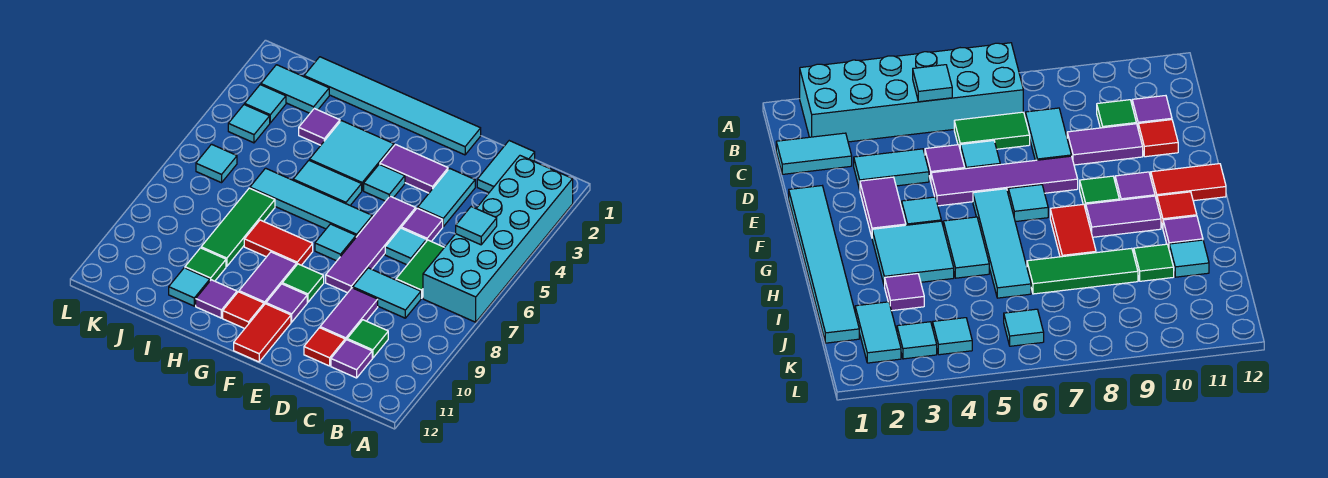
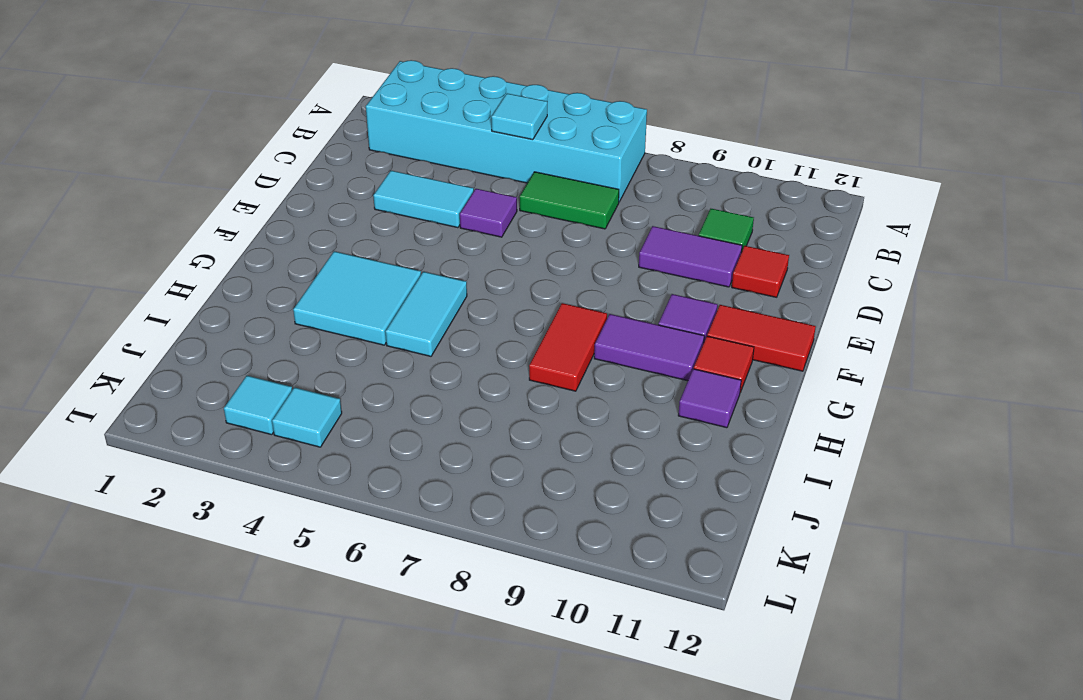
none -> cyan tile C1:C2 level 1
none -> cyan tile C8:D8 level 1
none -> purple tile C11 level 1
none -> cyan tile D6 level 1

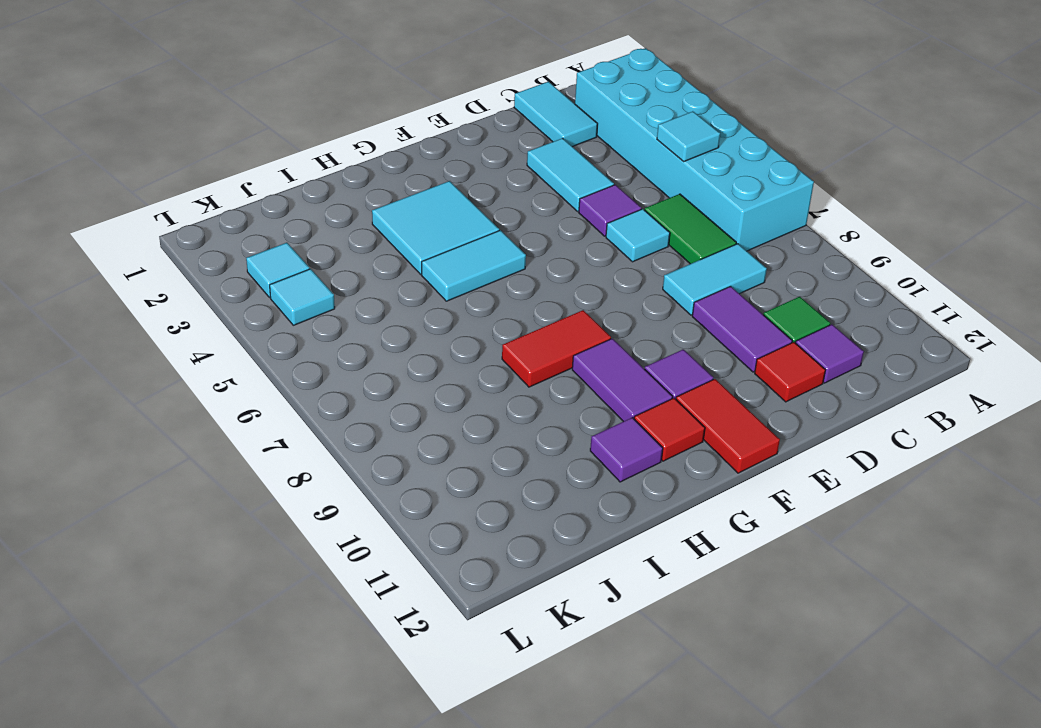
none -> cyan tile E1:J1 level 1
none -> purple tile E3:F3 level 1
none -> purple tile E5:E8 level 1
none -> cyan tile F4 level 1

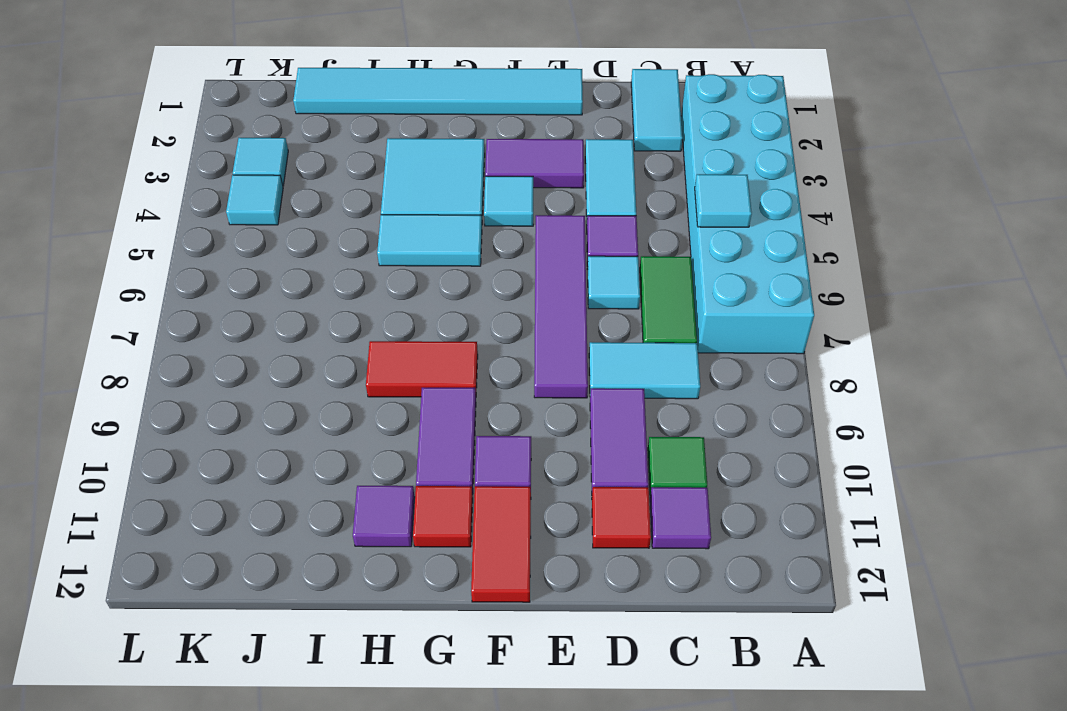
none -> cyan tile F6:I6 level 1
none -> cyan tile F7 level 1
none -> green tile F9 level 1
none -> purple tile I3 level 1

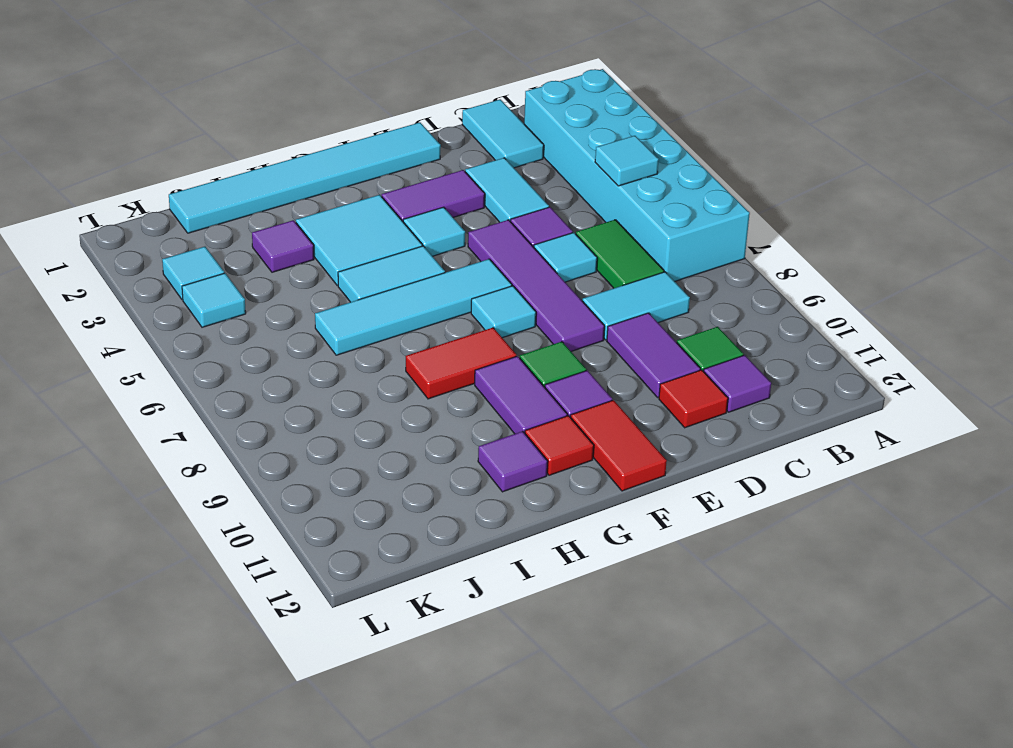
none -> green tile I7:I9 level 1
none -> green tile I10 level 1
none -> cyan tile I11 level 1
none -> cyan tile J2:K2 level 1

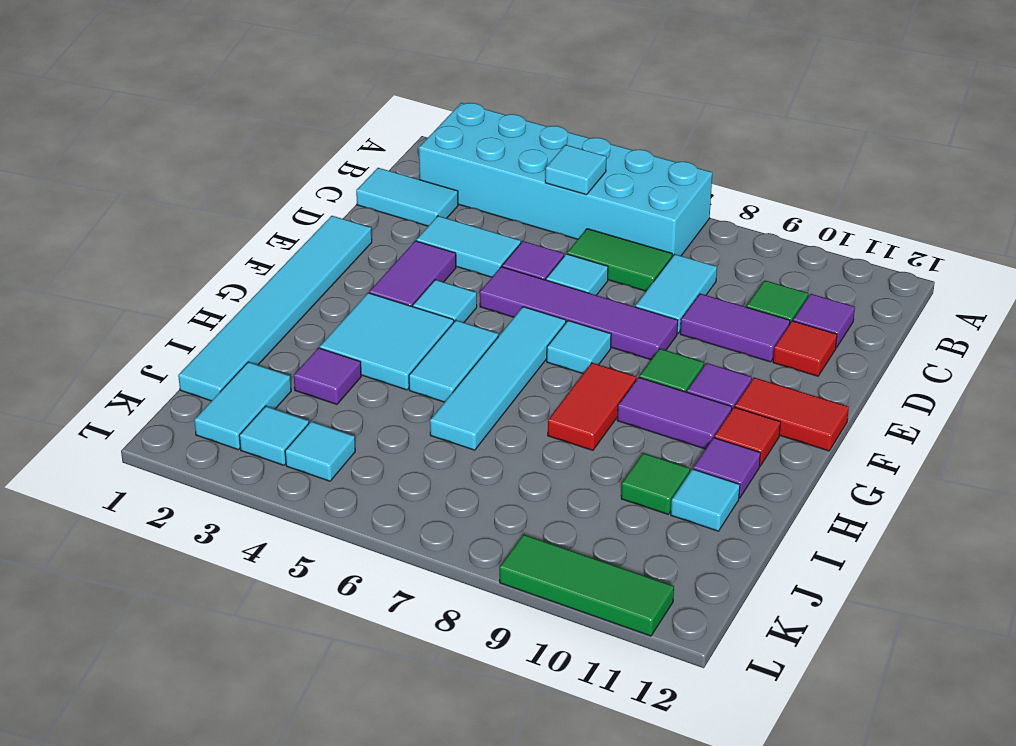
green tile L9:L11 level 1 -> green tile I7:I9 level 1
none -> cyan tile K6 level 1

